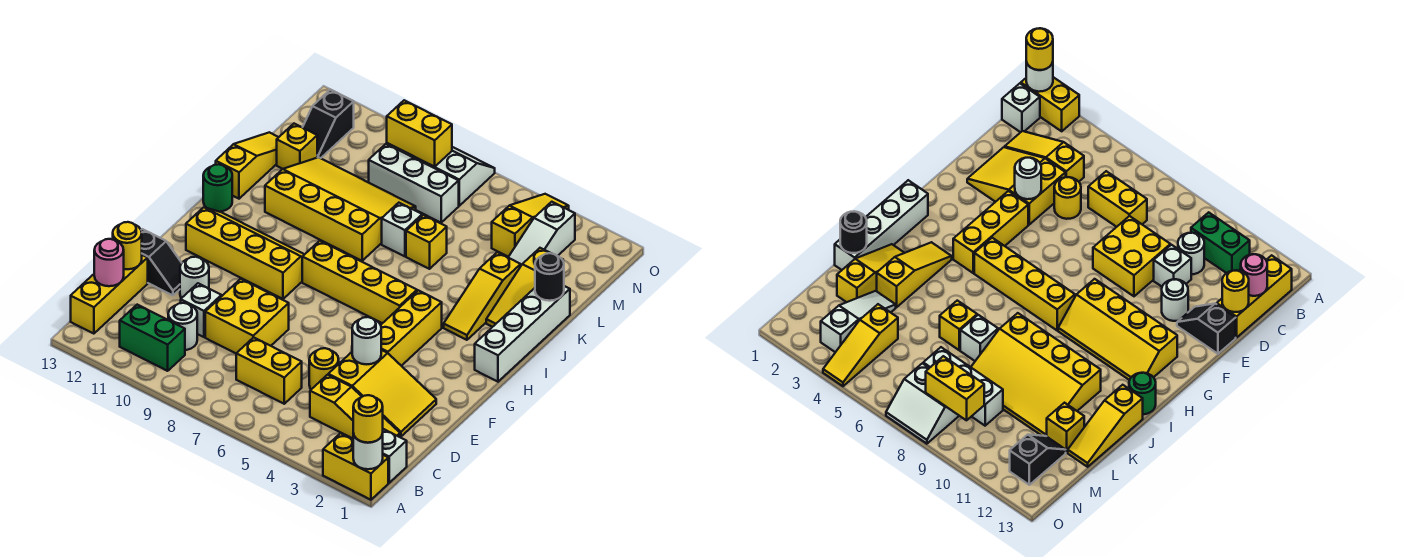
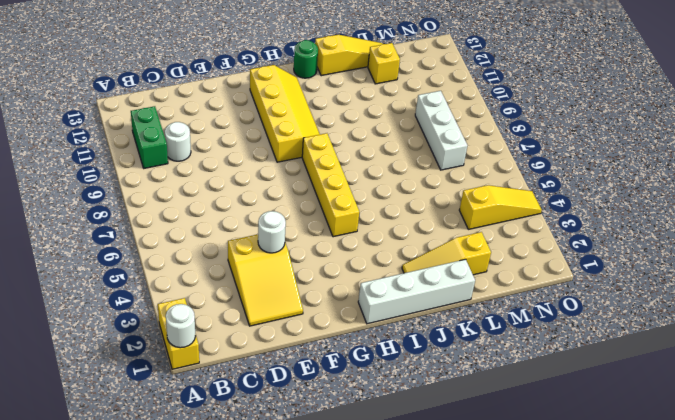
none -> white brick B1 level 1
none -> yellow brick B13:D13 level 1
none -> yellow slope C2:C4 level 1 top 4
none -> yellow brick C6:C7 level 1

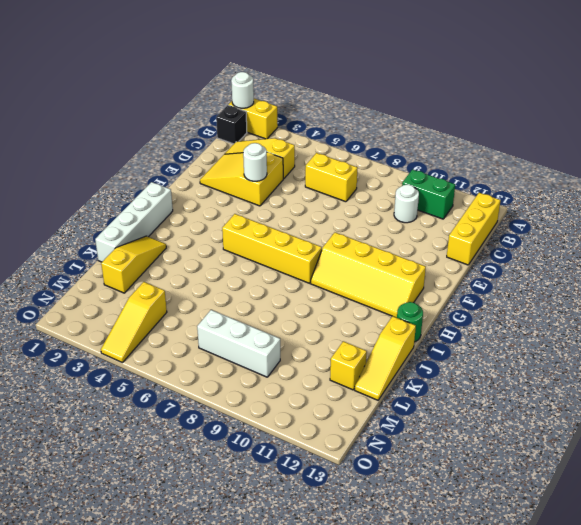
black brick B1 level 1 -> white brick B1 level 1
none -> yellow round brick D5 level 1
none -> yellow brick D8:E9 level 1
none -> white brick D10 level 1
none -> white round brick E11 level 1

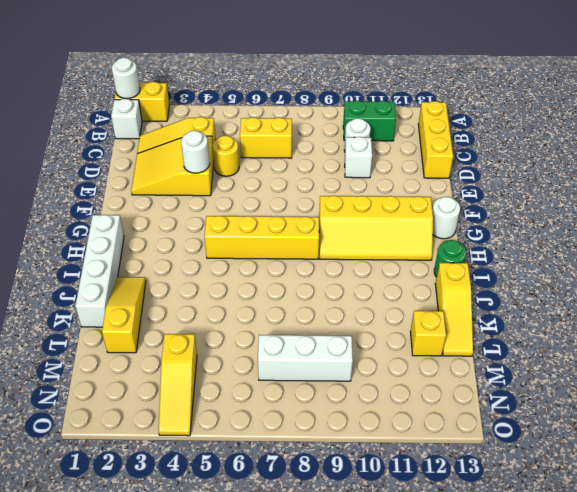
white round brick G13 level 1 -> white round brick E11 level 1
none -> yellow brick D8:E9 level 1
none -> black slope E12:E13 level 1 top 13
none -> yellow brick F4:H4 level 1
none -> yellow slope I3:K3 level 1 top K

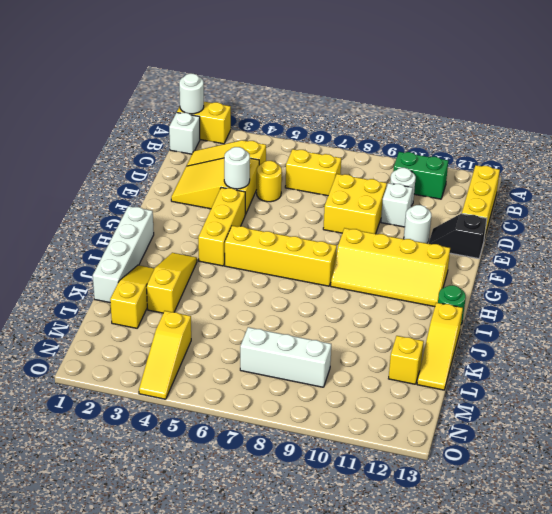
none -> yellow slope J8:L11 level 1 top J
none -> yellow brick K6 level 1
none -> white brick K7 level 1
none -> white slope L3:N3 level 1 top N

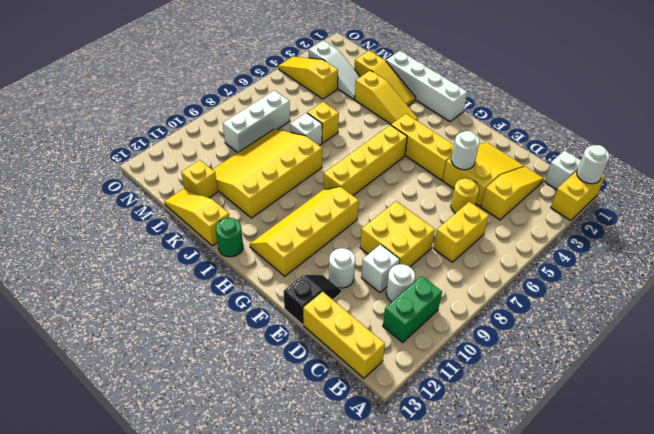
none -> black slope M12:N12 level 1 top N
none -> white slope N7:O8 level 1 top N
none -> pink round brick C13 level 2
none -> yellow round brick D13 level 2

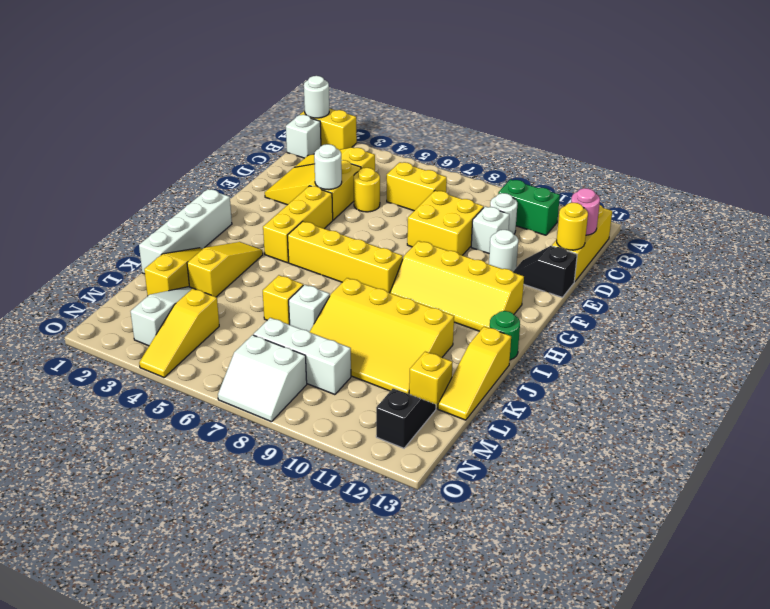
none -> black round brick K1 level 2
none -> yellow brick N8:N9 level 2
none -> yellow round brick A1 level 3

